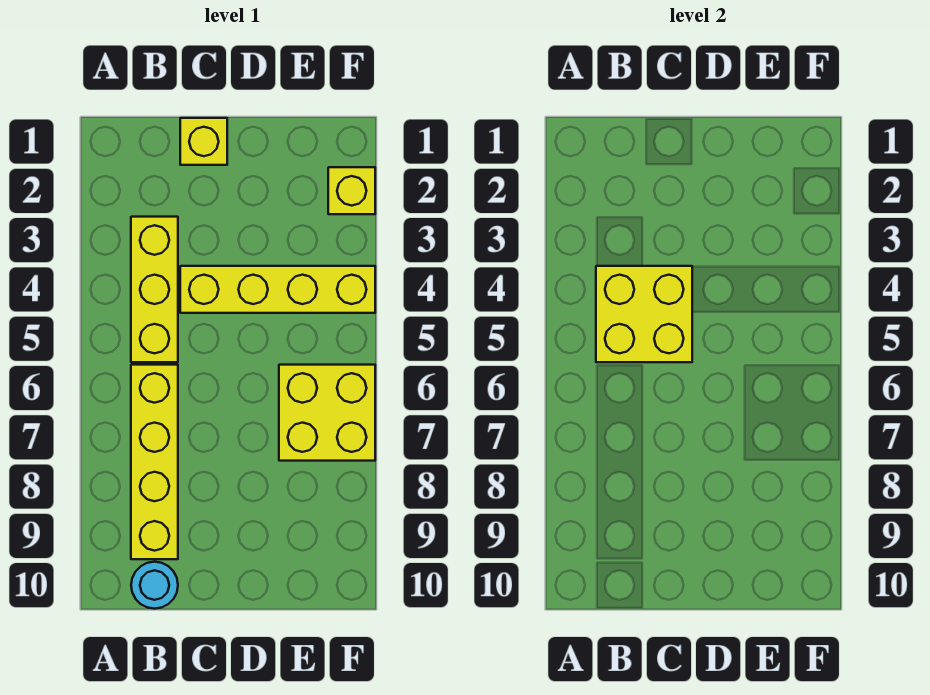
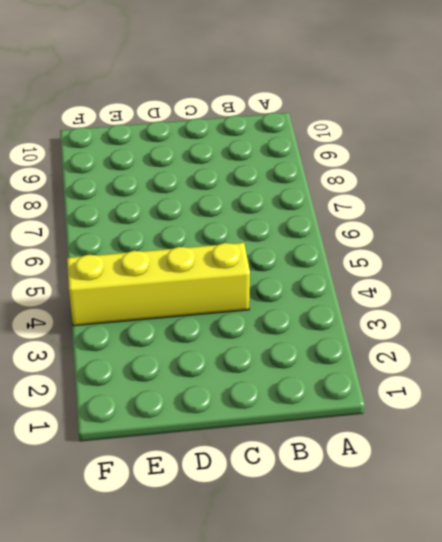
none -> yellow brick B3:B5 level 1
none -> yellow brick B6:B9 level 1

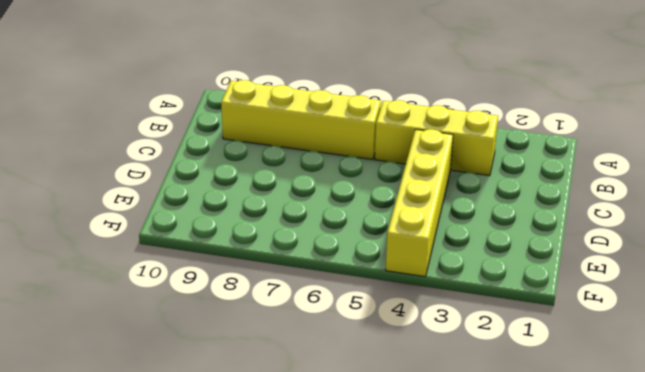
none -> cyan round brick B10 level 1
none -> yellow brick C1 level 1

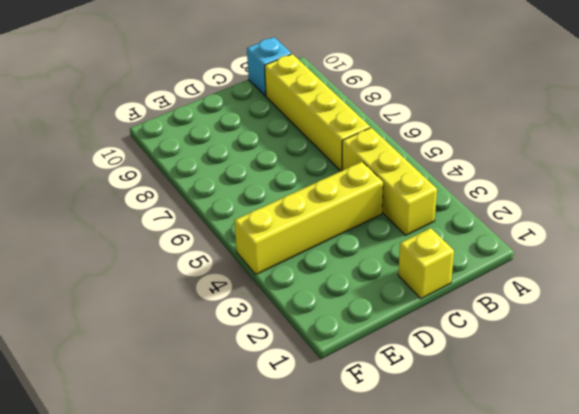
cyan brick B10 level 1 -> cyan round brick B10 level 1
none -> yellow brick E6:F7 level 1
none -> yellow brick F2 level 1

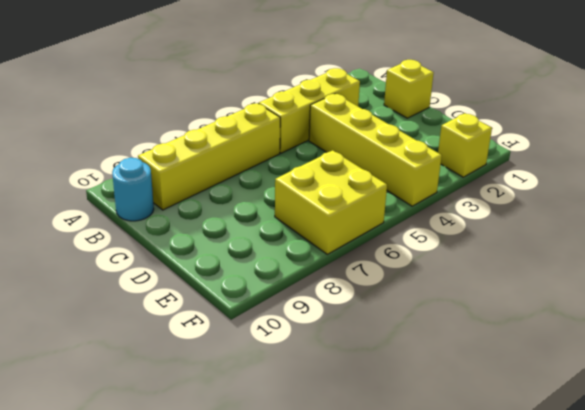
none -> yellow brick B4:C5 level 2

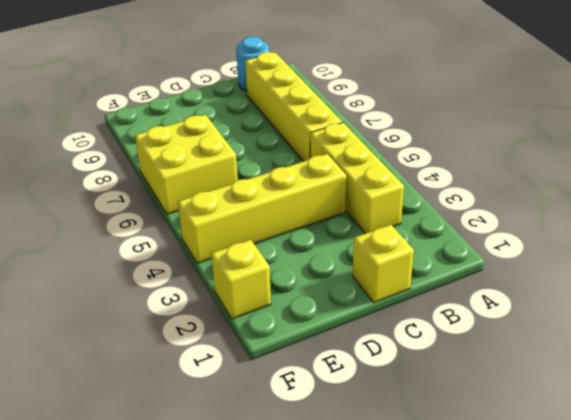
none -> yellow brick B4:C5 level 2

